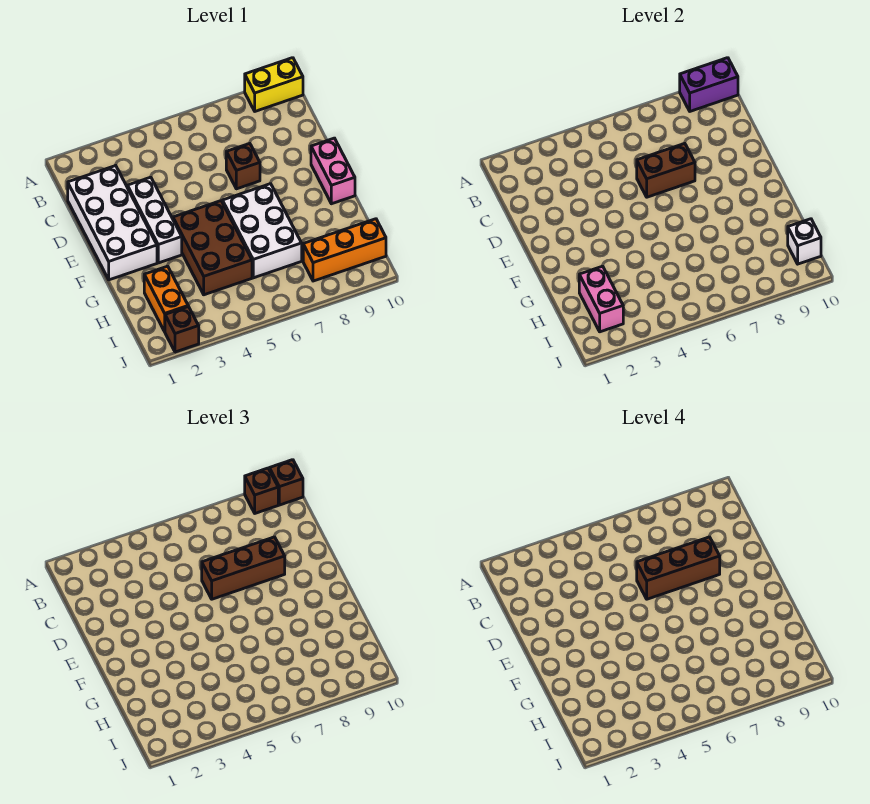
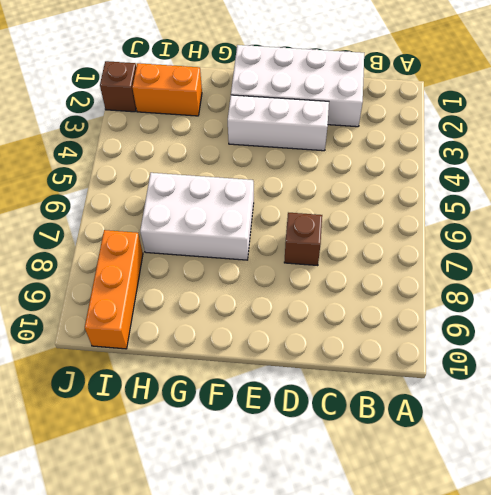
none -> yellow brick A9:A10 level 1
none -> pink brick E10:F10 level 1
none -> brown brick F4:H5 level 1

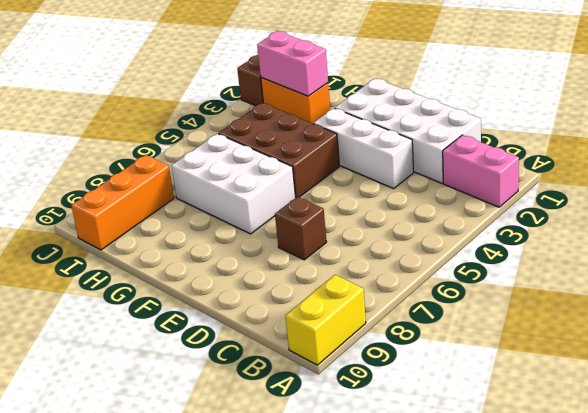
pink brick A2:B2 level 1 -> pink brick E10:F10 level 1
none -> purple brick A9:A10 level 2
none -> brown brick D6:D7 level 2
none -> white brick I10 level 2

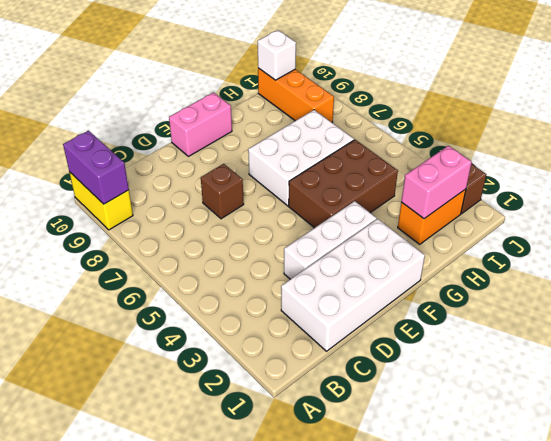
none -> brown brick D6:D7 level 2
none -> brown brick A9 level 3
none -> brown brick A10 level 3

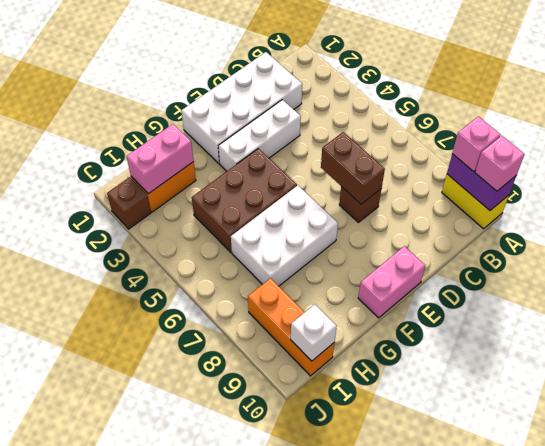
pink brick A9 level 3 -> brown brick A9 level 3
pink brick A10 level 3 -> brown brick A10 level 3
none -> brown brick D6:D8 level 3
none -> brown brick D6:D8 level 4

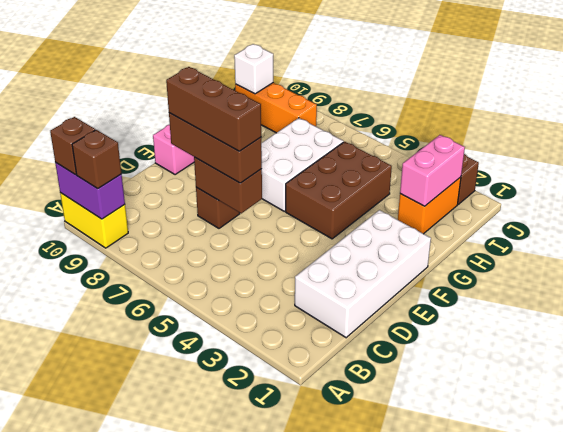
none -> white brick D3:F3 level 1

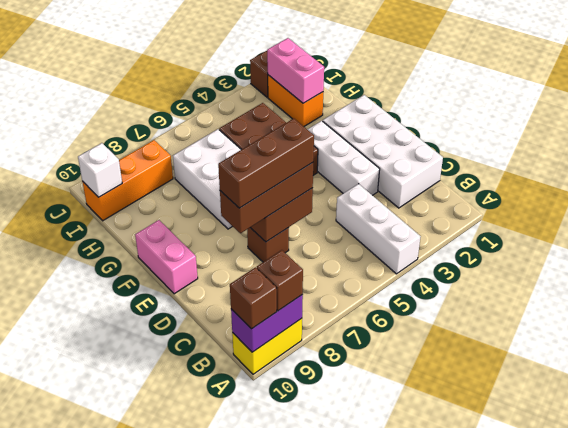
white brick A4:C4 level 1 -> none

